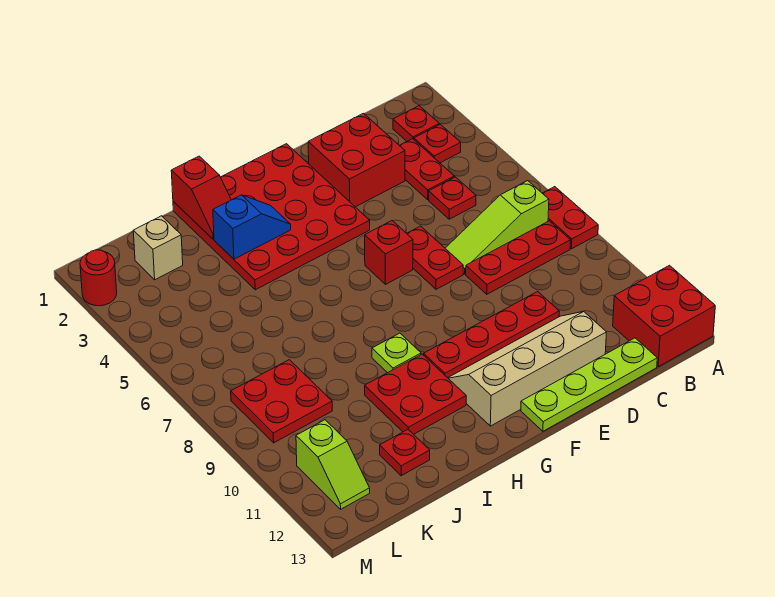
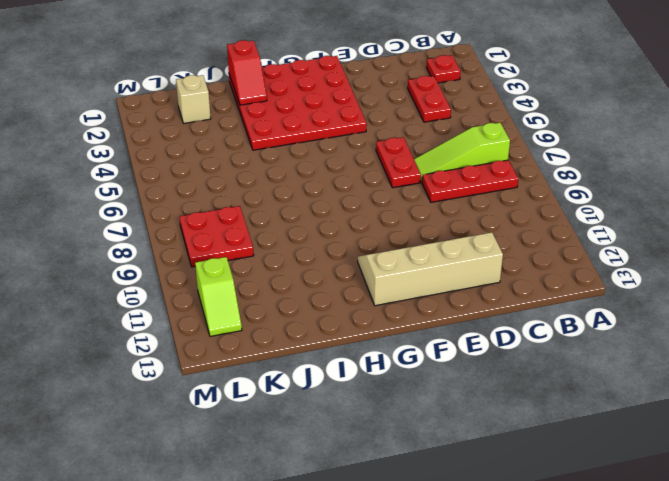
none -> red plate A7:A8 level 1
none -> red brick A12:B13 level 1
none -> red plate B3 level 1

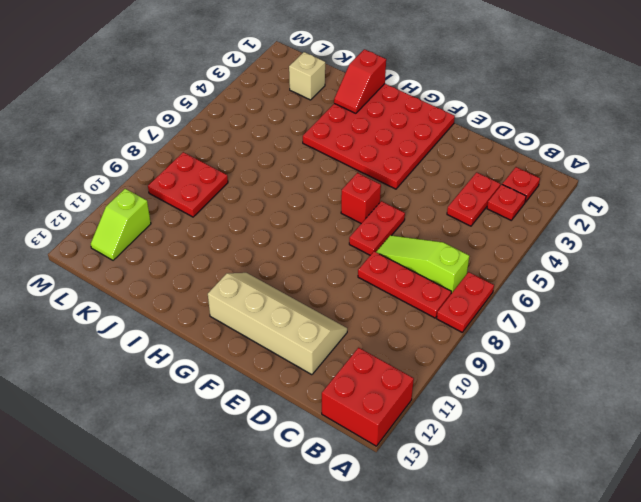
none -> red plate C5 level 1
none -> lime plate C13:F13 level 1
none -> red brick D2:E3 level 1

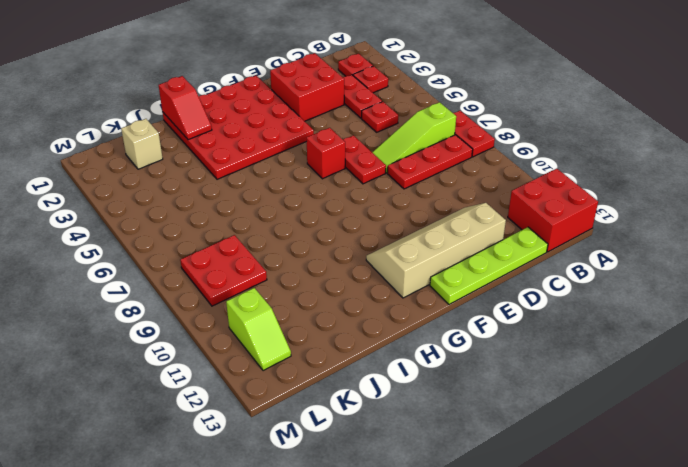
none -> red plate D10:G10 level 1
none -> lime plate H9 level 1
none -> red plate H10:I11 level 1

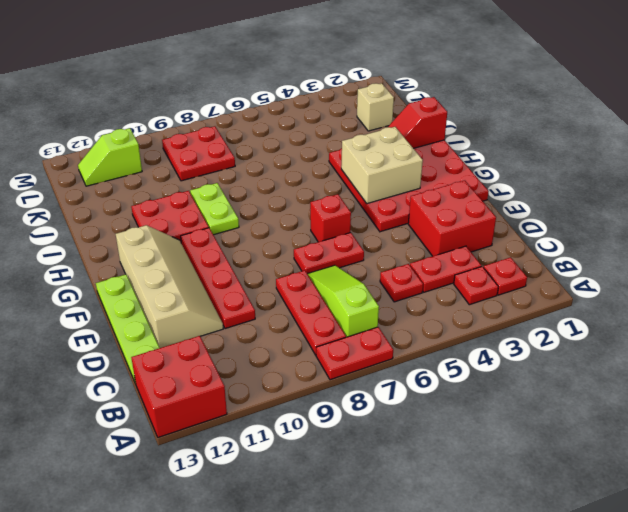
tan brick G3:H4 level 2 -> blue slope H3:I3 level 2 top I
lime plate H9:I9 level 1 -> lime plate H9 level 1
none -> red plate J12 level 1
none -> red round brick M2 level 1

